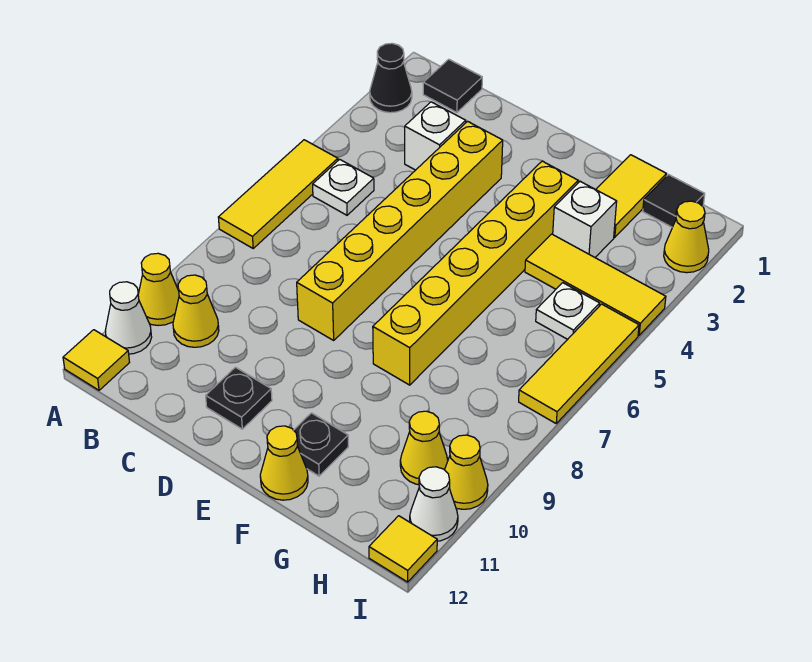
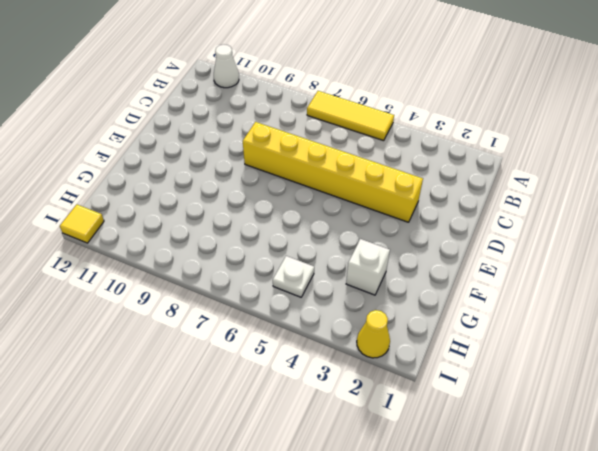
none -> black cone A2 level 1
none -> yellow cone A10 level 1
none -> yellow tile A12 level 1

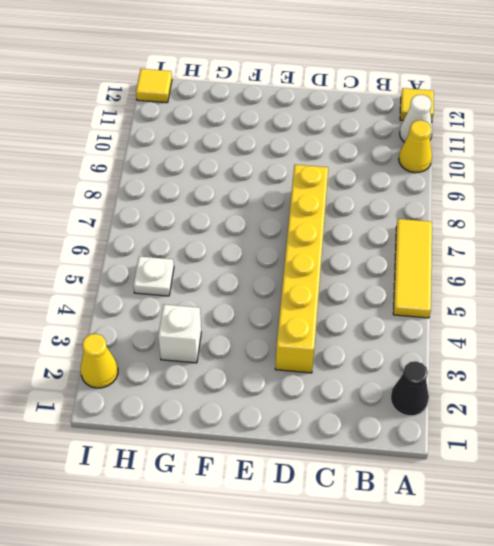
none -> black tile B1 level 1
none -> white plate B5 level 1
none -> yellow cone B10 level 1

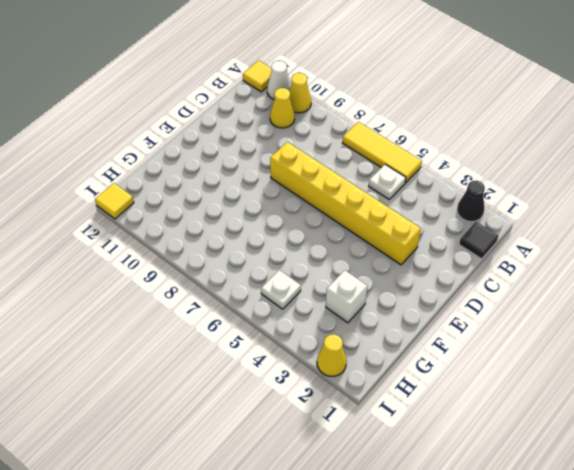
none -> white brick C3 level 1
none -> black plate D11 level 1
none -> yellow brick F3:F8 level 1

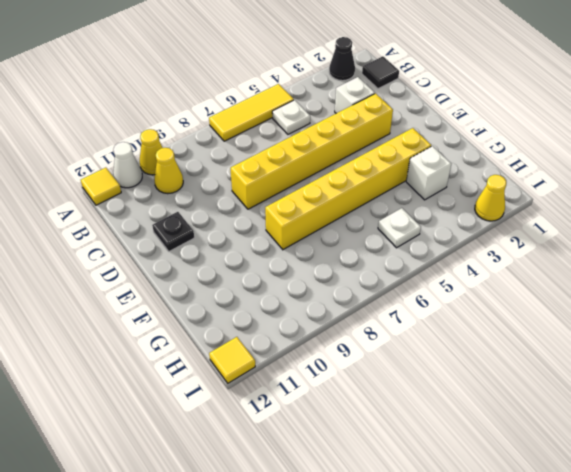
none -> black plate F11 level 1
none -> yellow cone F12 level 1
none -> yellow tile G1:G2 level 1

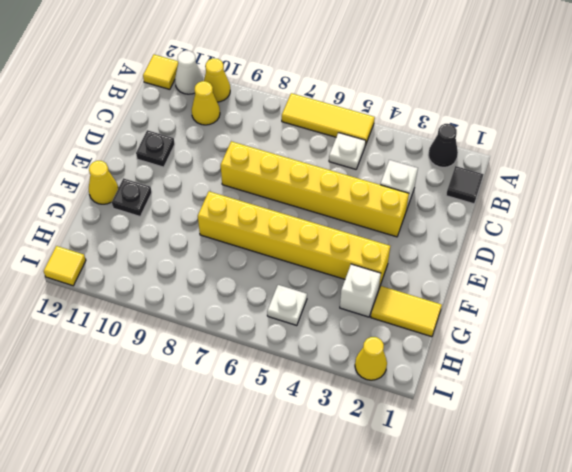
none -> yellow tile G4:I4 level 1
none -> black tile H1 level 1
none -> yellow cone H10 level 1

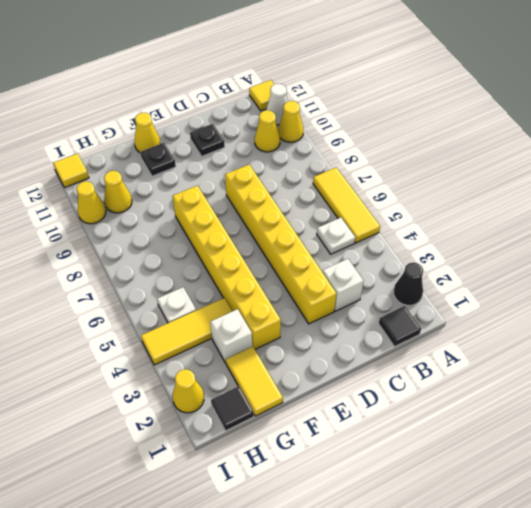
none -> yellow tile I5:I7 level 1
none -> white cone I11 level 1

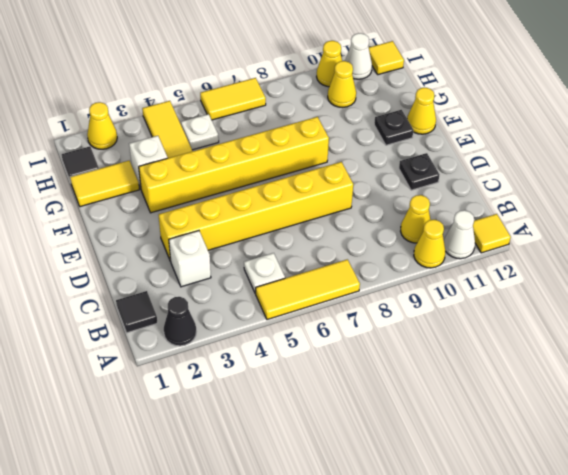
yellow tile I6:I7 level 1 -> yellow tile I5:I7 level 1

